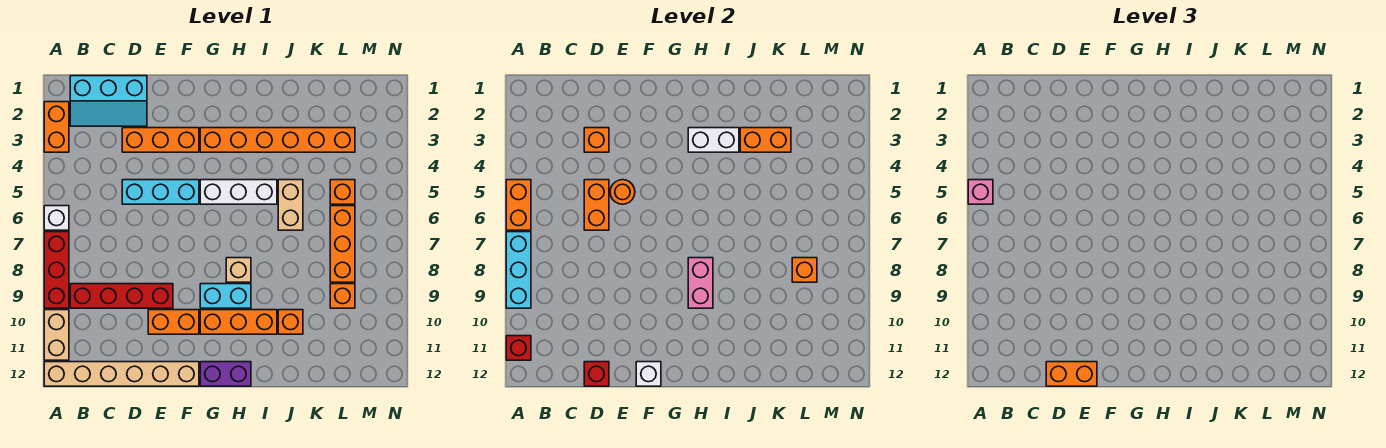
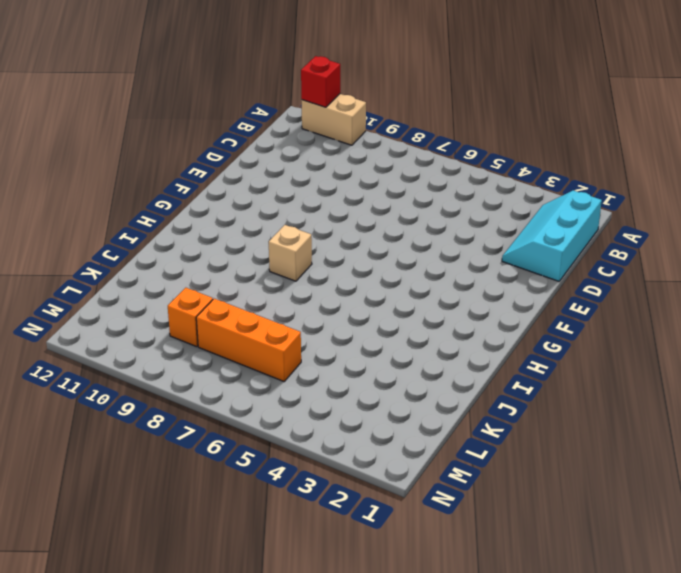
none -> orange brick A2:A3 level 1
none -> white brick A6 level 1
none -> red brick A7:A9 level 1
none -> tan brick A12:F12 level 1

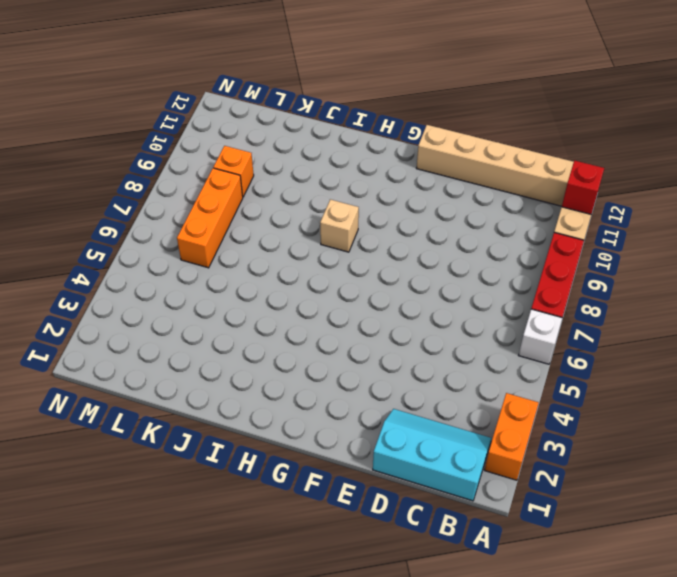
none -> red brick B9:E9 level 1
none -> orange brick D3:F3 level 1
none -> cyan brick D5:F5 level 1
none -> orange brick E10:F10 level 1

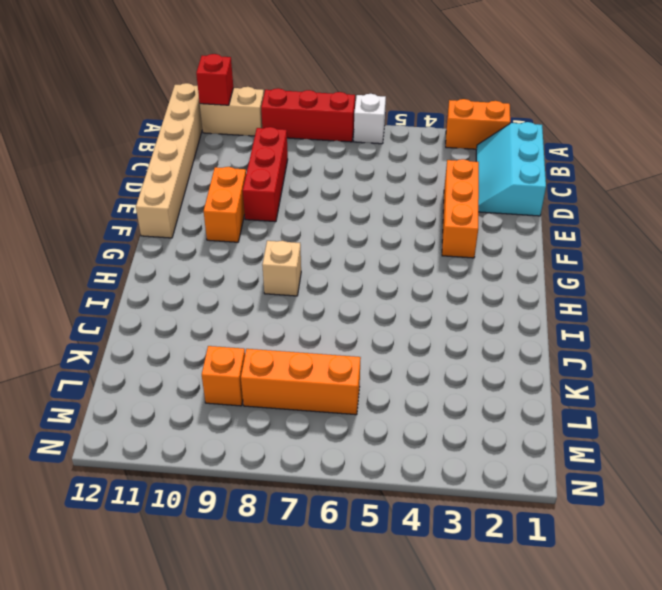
red brick C9:E9 level 1 -> red brick B9:E9 level 1
none -> cyan brick D5:F5 level 1
none -> orange brick G3:L3 level 1
none -> white brick G5:I5 level 1
none -> cyan brick G9:H9 level 1

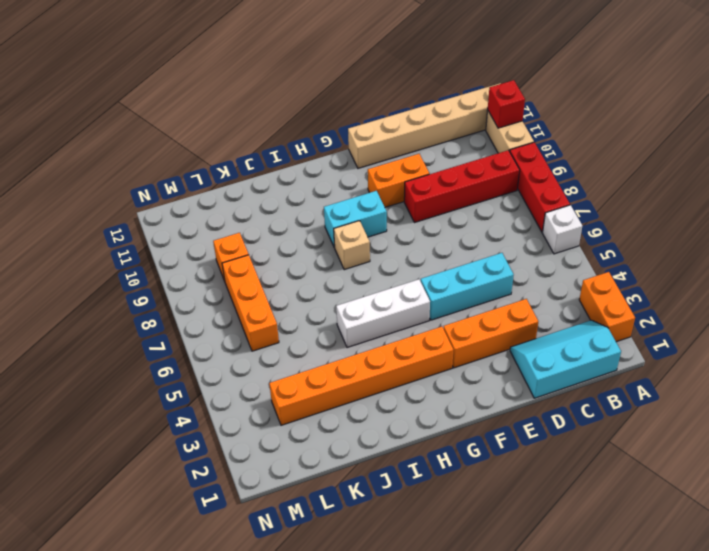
none -> orange brick G10:I10 level 1
none -> purple brick G12:H12 level 1
none -> tan brick J5:J6 level 1
none -> orange brick J10 level 1

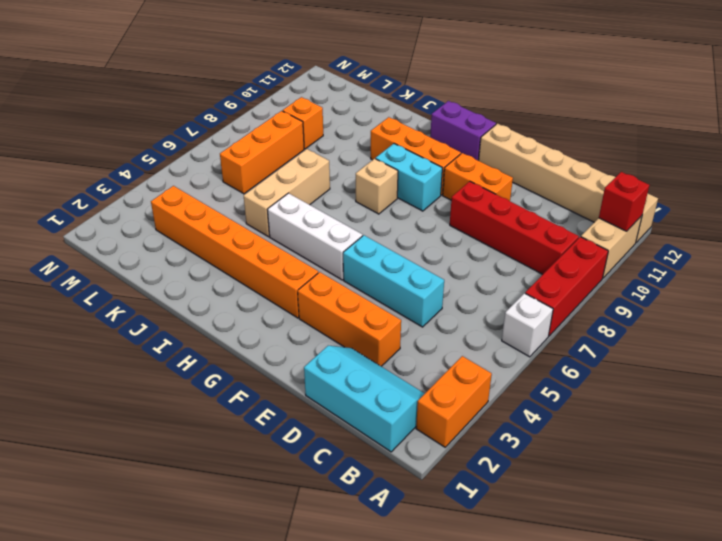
tan brick J5:J7 level 1 -> tan brick J5:J6 level 1
none -> orange brick J10 level 1
none -> orange brick L5 level 1
none -> orange brick A5:A6 level 2
none -> cyan brick A7:A9 level 2

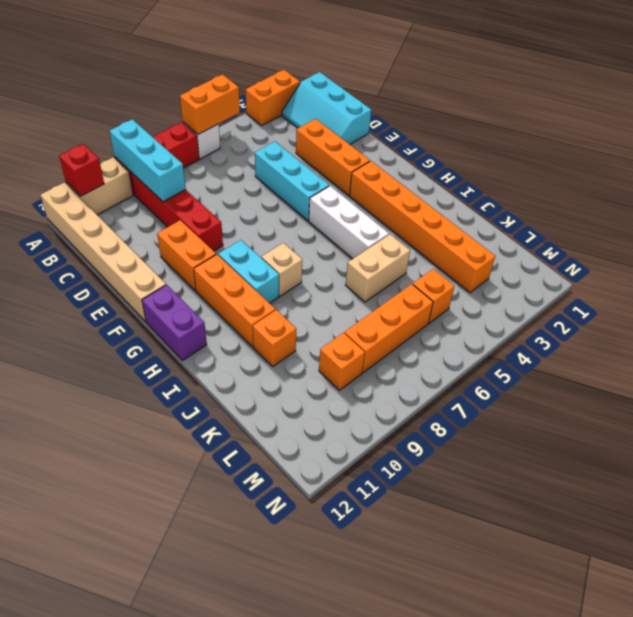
cyan brick A9:C9 level 2 -> cyan brick A7:A9 level 2
none -> orange brick D3 level 2
none -> orange brick D5:D6 level 2
none -> red brick D12 level 2
none -> orange round brick E5 level 2

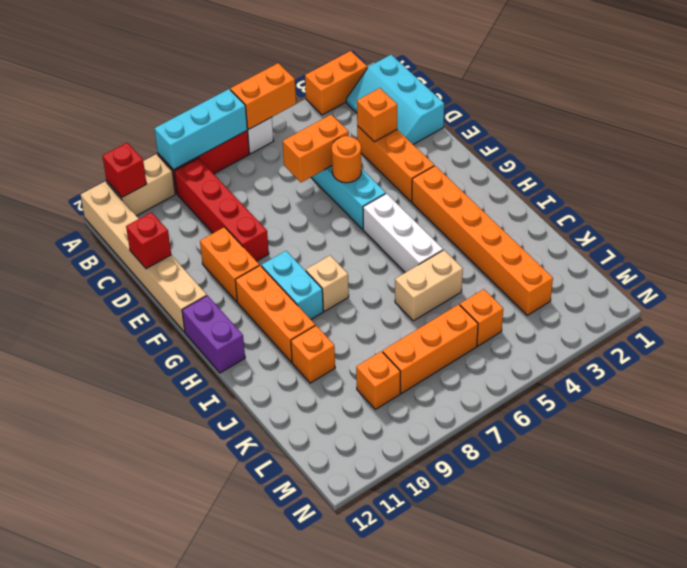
none -> white brick F12 level 2
none -> white brick H3:I3 level 2
none -> pink brick H8:H9 level 2
none -> orange brick J3:K3 level 2

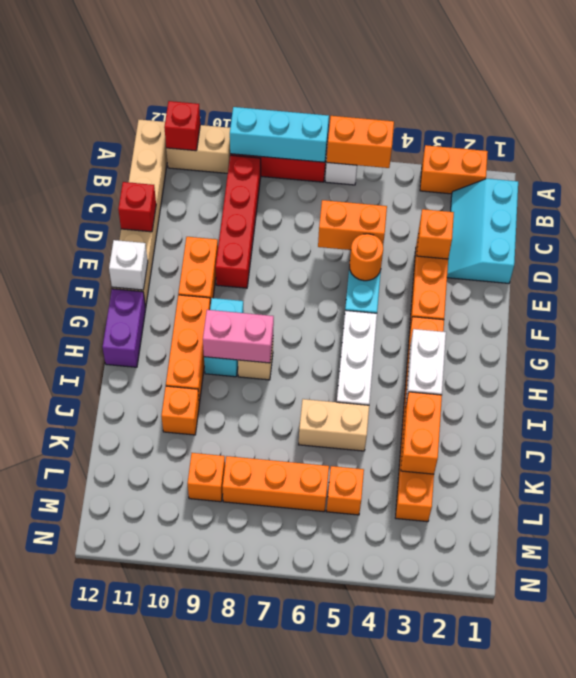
none -> orange brick L8 level 2
none -> pink brick A5 level 3
none -> orange brick D12:E12 level 3

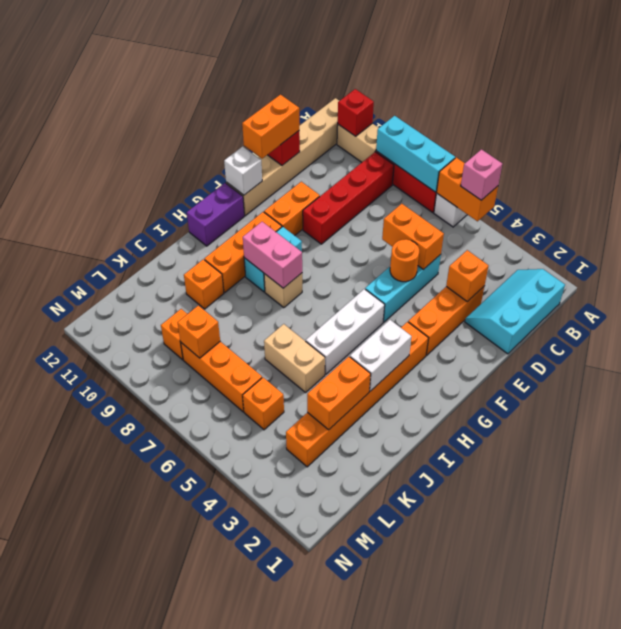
none -> orange brick A2:A3 level 1

